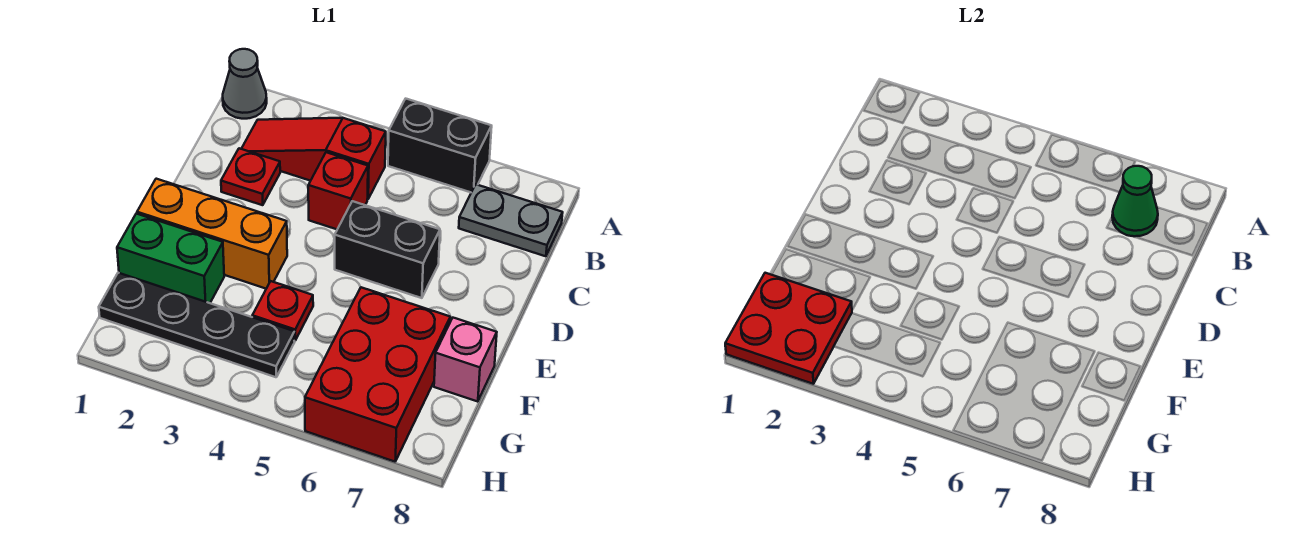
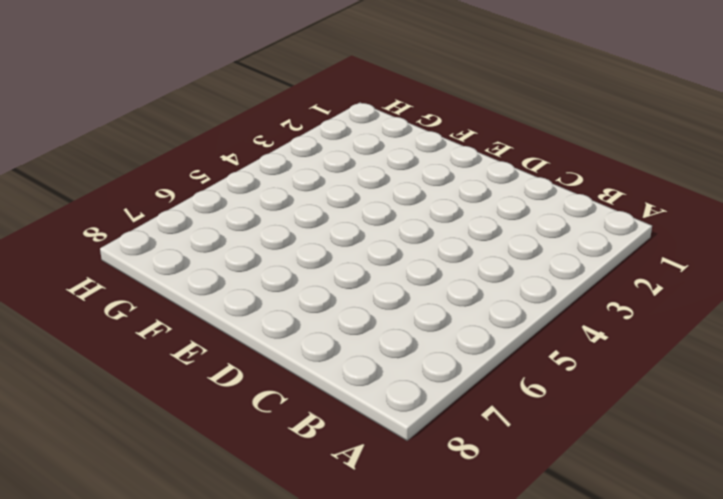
none -> grey cone A1 level 1
none -> black brick A5:A6 level 1
none -> red slope B2:B4 level 1 top 4

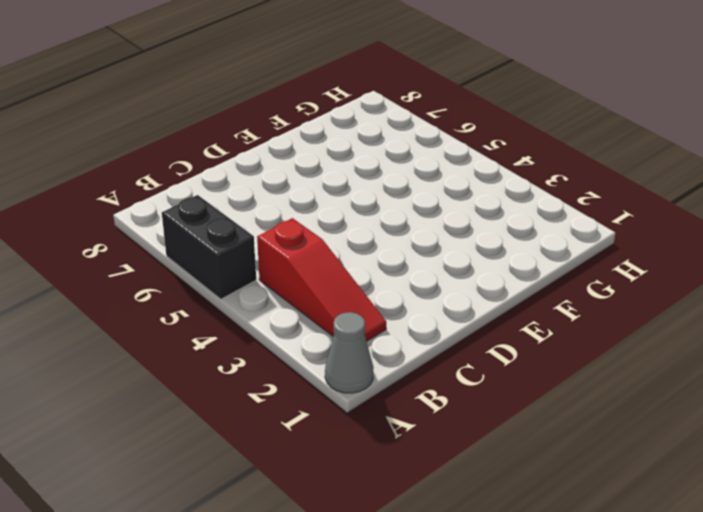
none -> grey plate B7:B8 level 1
none -> red plate C2 level 1
none -> red brick C4 level 1

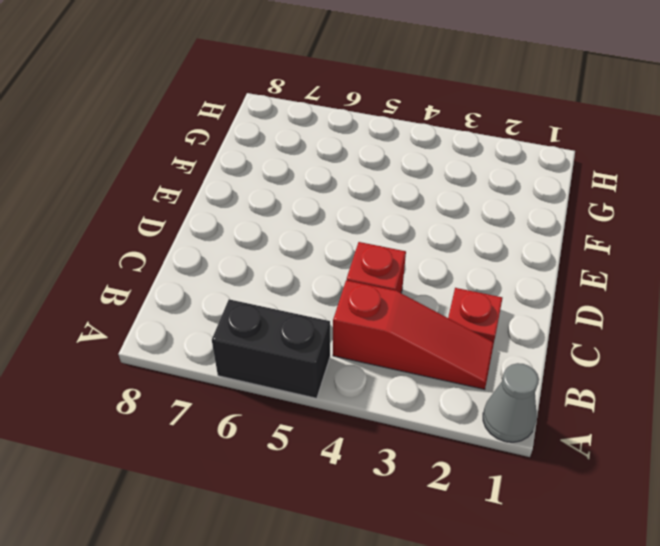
none -> grey plate B7:B8 level 1
none -> black brick D5:D6 level 1
none -> orange brick E1:E3 level 1

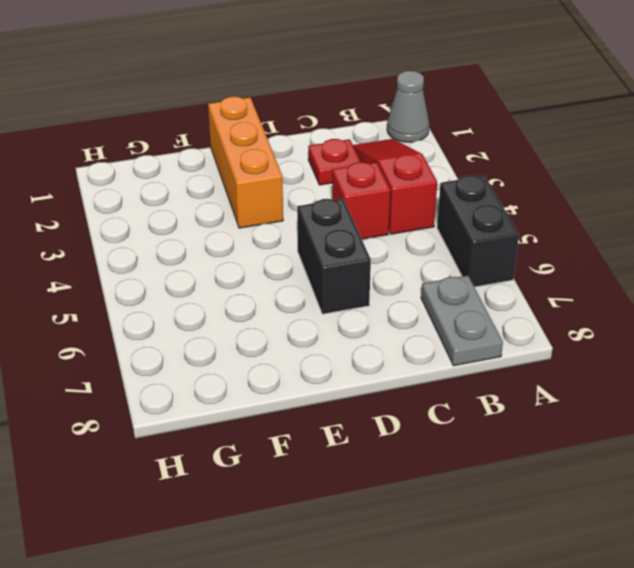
none -> green brick F1:F2 level 1
none -> red plate F4 level 1
none -> red brick F6:H7 level 1

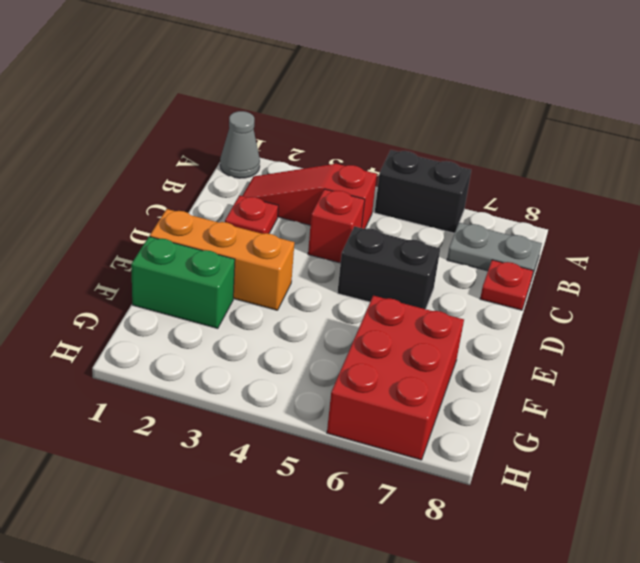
red plate C8 level 1 -> red plate F4 level 1
none -> pink brick F8 level 1
none -> black plate G1:G4 level 1
none -> green cone B7 level 2

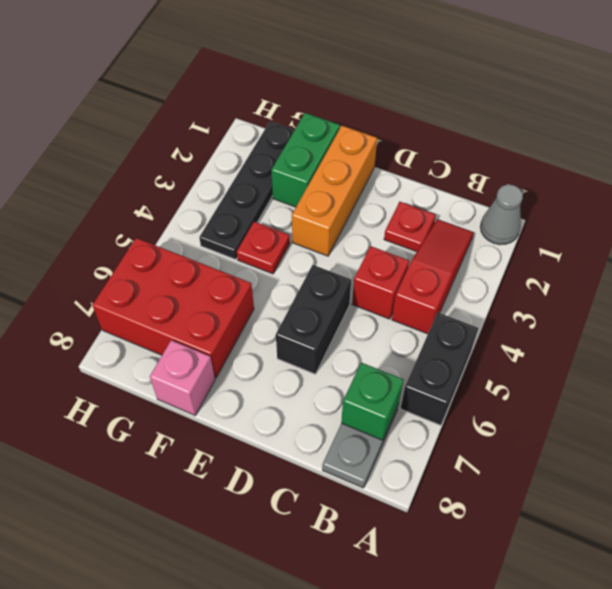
green brick B7 level 2 -> green cone B7 level 2
none -> red plate G1:H2 level 2

